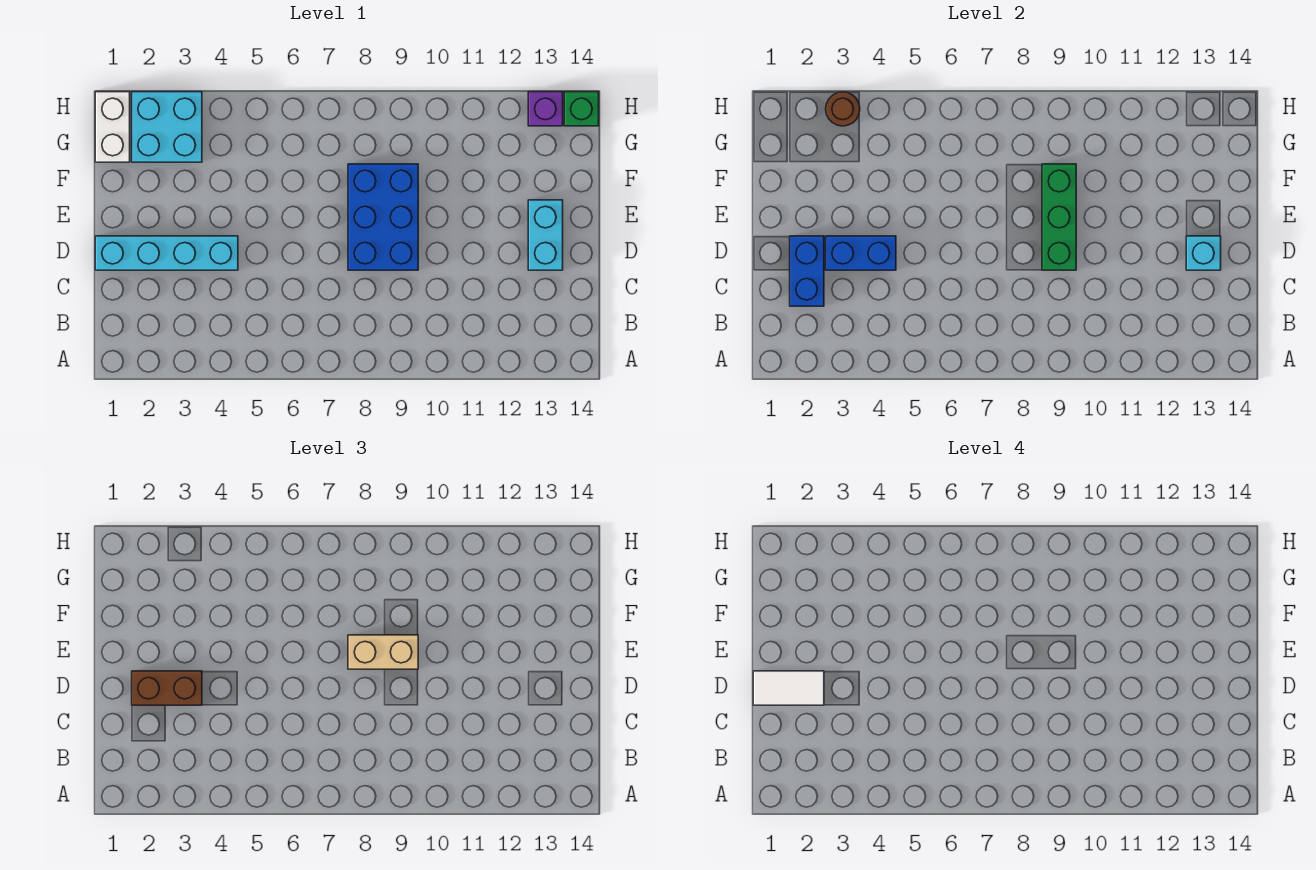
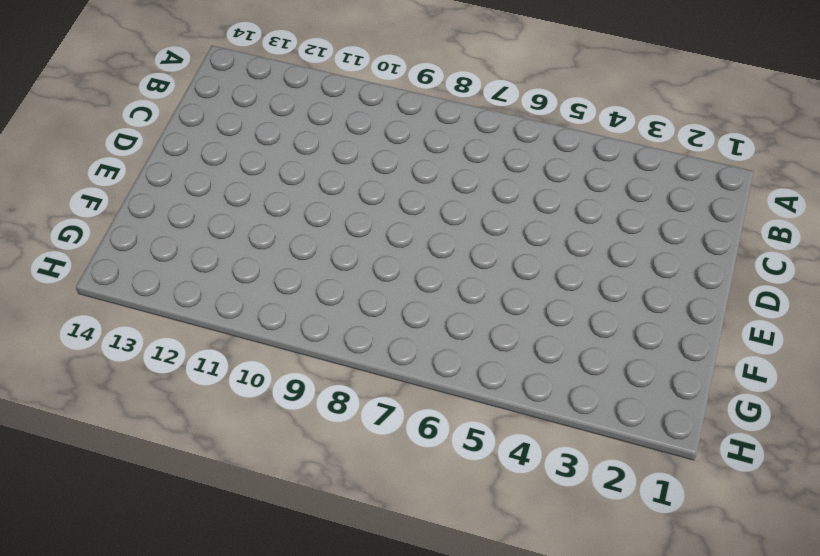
none -> cyan brick D1:D4 level 1
none -> blue brick D8:F9 level 1
none -> cyan brick D13:E13 level 1

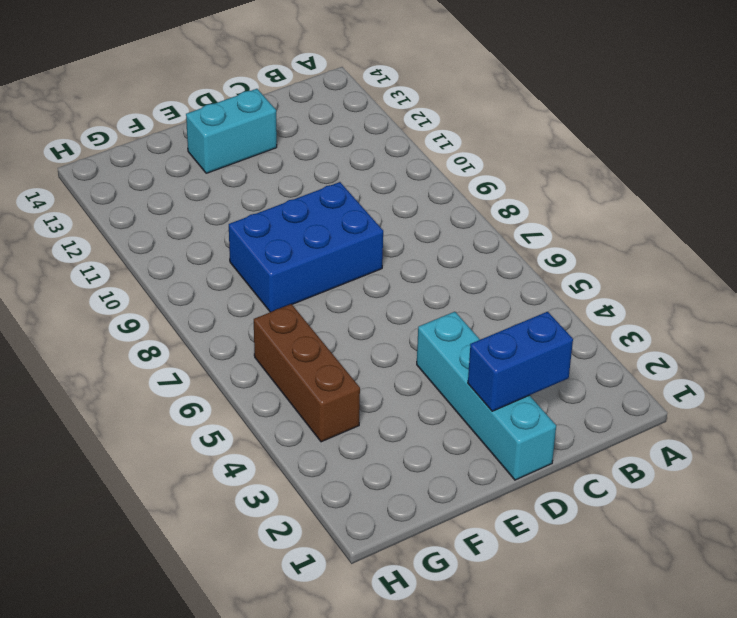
brown brick G4:G6 level 1 -> none
none -> white brick G1:H1 level 1
none -> cyan brick G2:H3 level 1
none -> purple brick H13 level 1

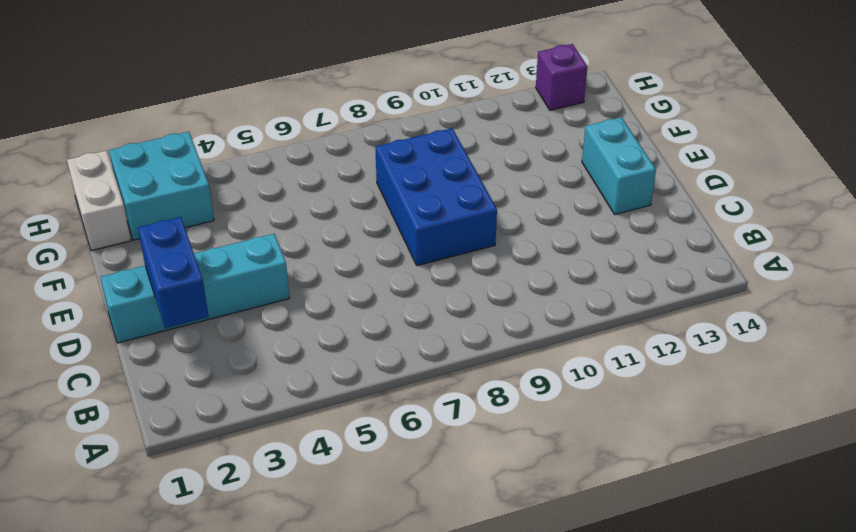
none -> green brick H14 level 1
none -> blue brick D3:D4 level 2
none -> green brick D9:F9 level 2

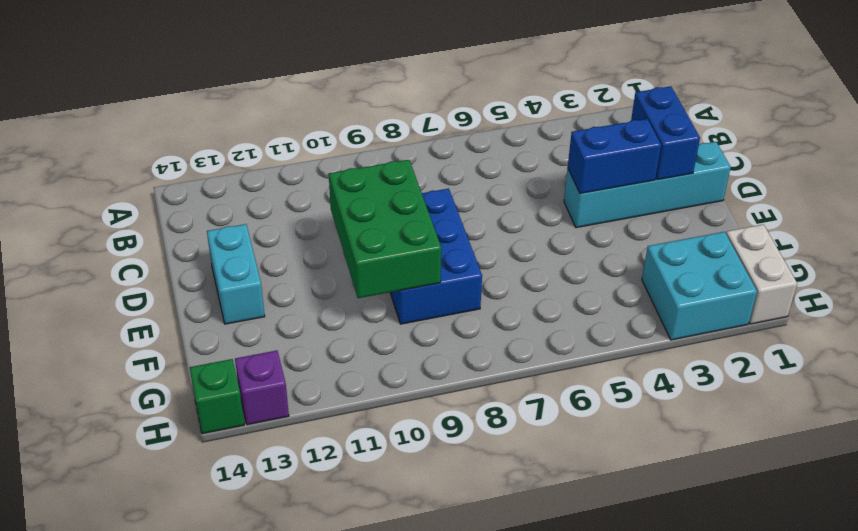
green brick D9:F10 level 2 -> green brick D9:F9 level 2
none -> cyan brick D13 level 2
none -> brown round brick H3 level 2
none -> brown brick D2:D3 level 3

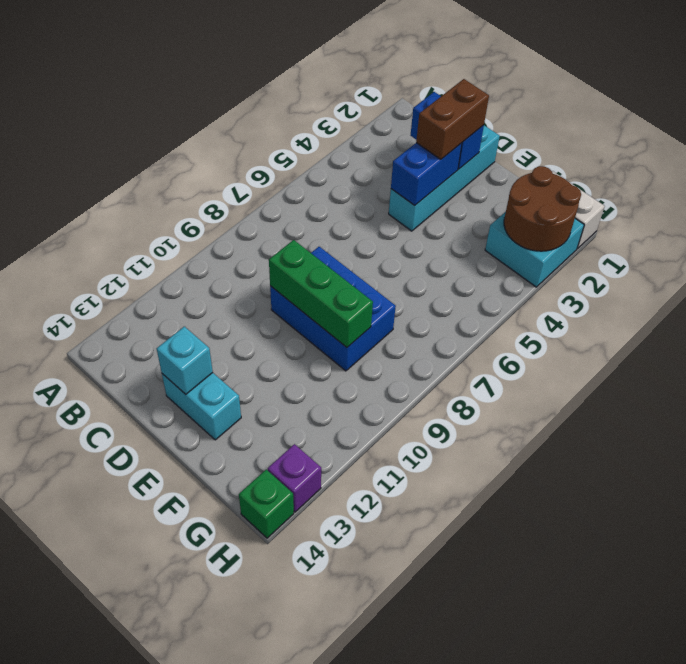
brown round brick G2:H3 level 2 -> brown round brick H3 level 2
none -> tan brick E8:E9 level 3
none -> white tile D1:D2 level 4

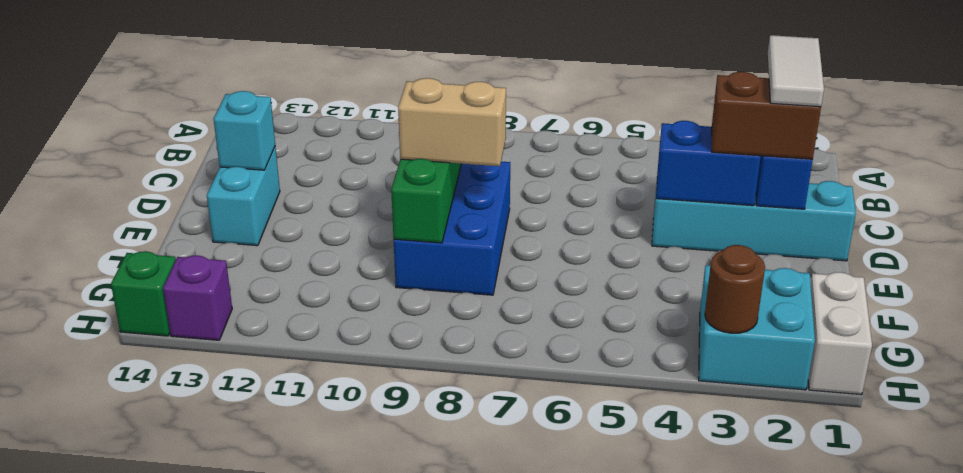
white tile C2:D2 level 4 -> white tile D1:D2 level 4

